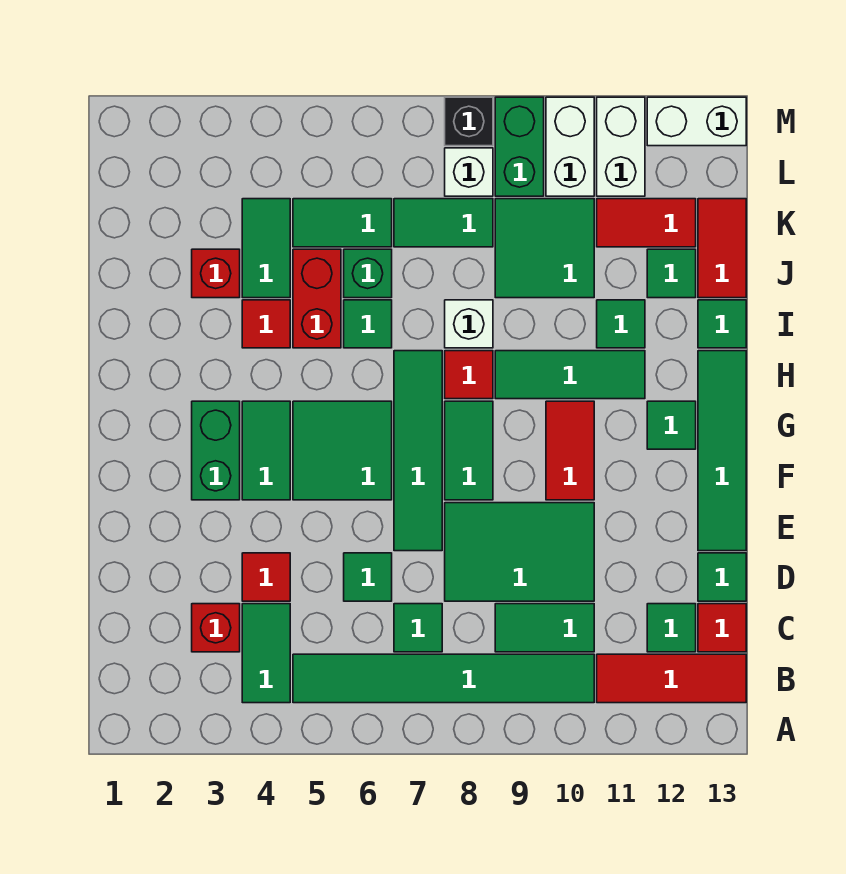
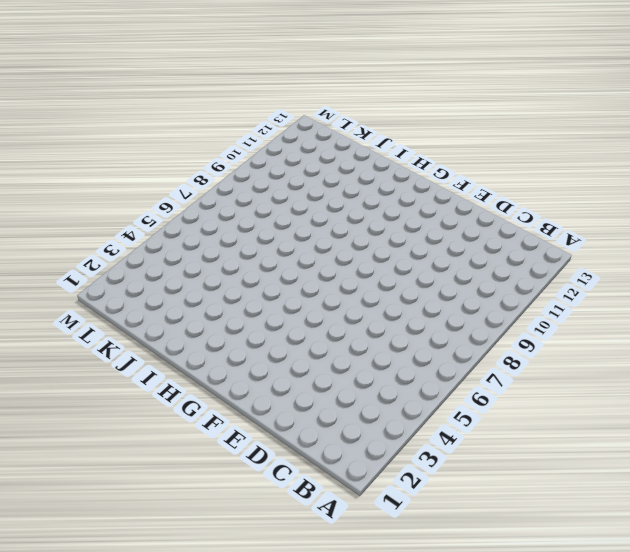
none -> green tile B4:C4 level 1
none -> green tile B5:B10 level 1
none -> red tile B11:B13 level 1
none -> red brick C3 level 1

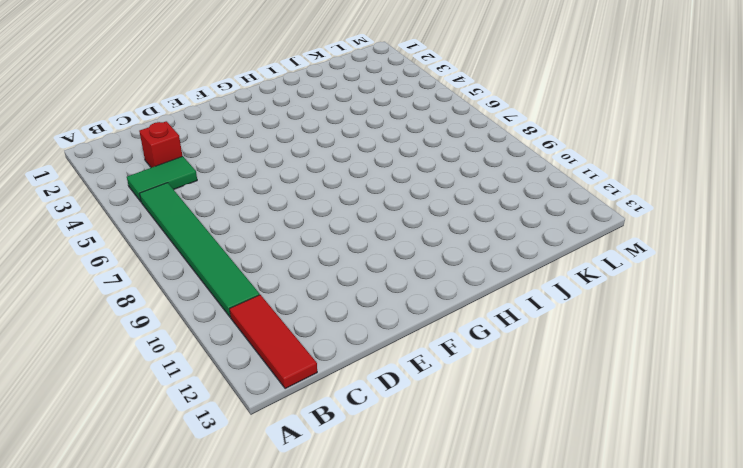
none -> green tile C7 level 1
none -> green tile C9:C10 level 1
none -> green tile C12 level 1
none -> red tile C13 level 1

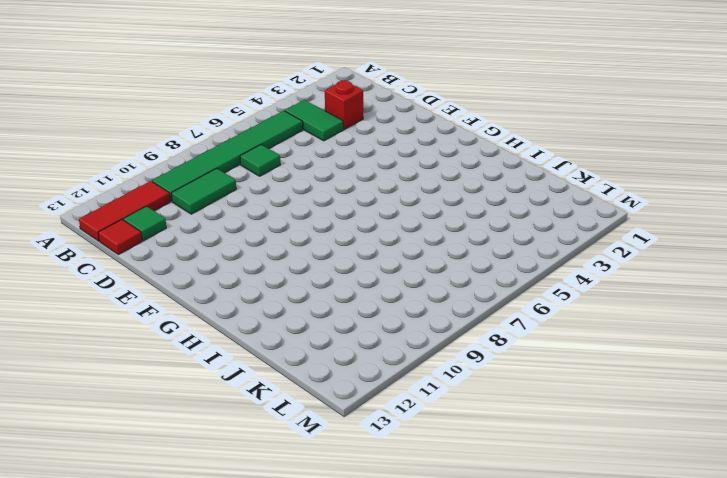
none -> red tile D4 level 1
none -> green tile D6 level 1
none -> green tile D8:E10 level 1
none -> green tile D13 level 1

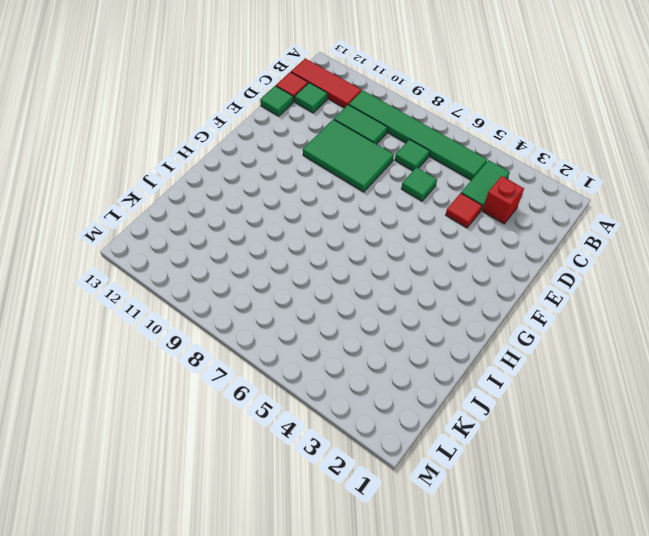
none -> green tile E7:H7 level 1
none -> green tile E13:H13 level 1
none -> green brick F3:G3 level 1
none -> green tile F4:G4 level 1

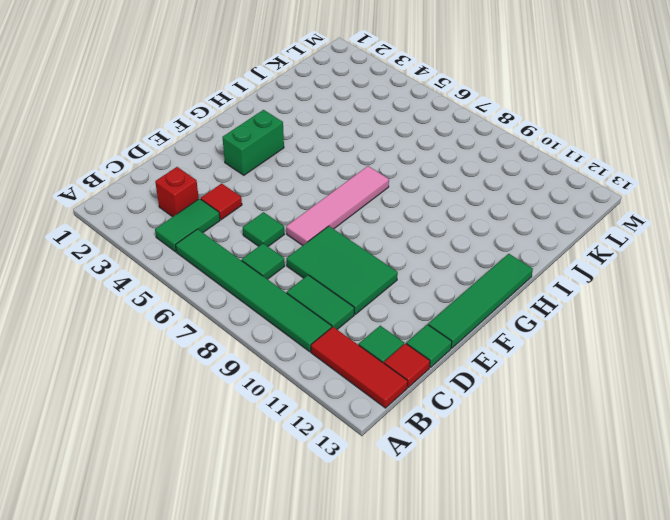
pink tile E7:H7 level 1 -> green tile E7:H7 level 1
none -> green tile F4:G4 level 1
none -> green tile F5:G6 level 1
none -> green tile F8:G8 level 1
none -> red tile F10:G10 level 1

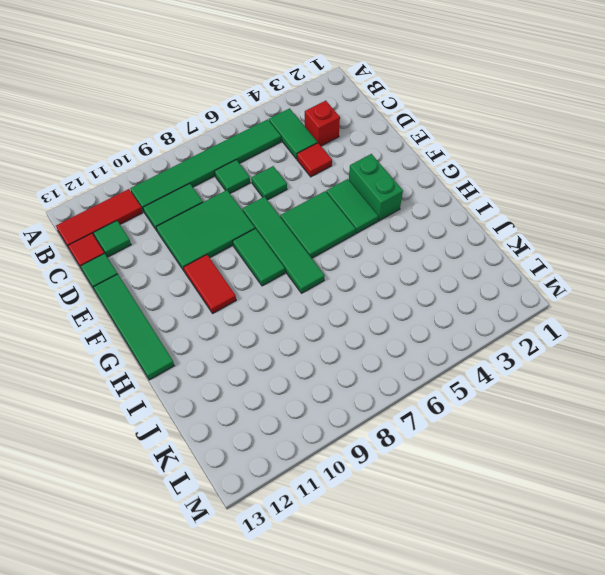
none -> green tile G12 level 1
none -> red tile H8 level 1
none -> green tile H9:H11 level 1
none -> red tile I4 level 1

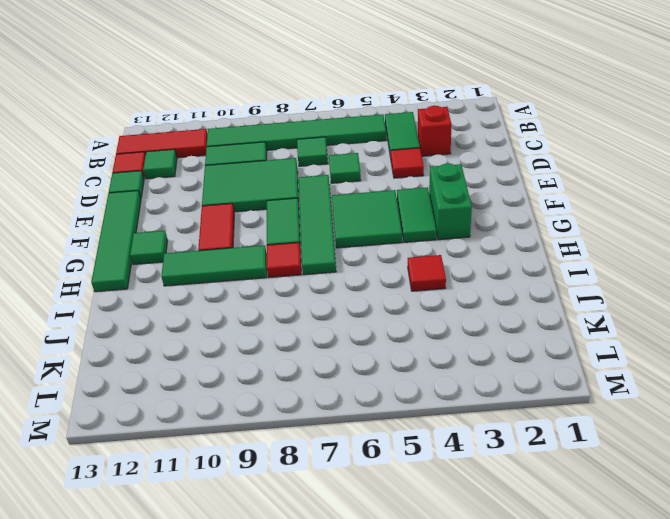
none -> red brick I5:J5 level 1
none -> green tile I6 level 1
none -> white brick I8 level 1
none -> green tile I11 level 1

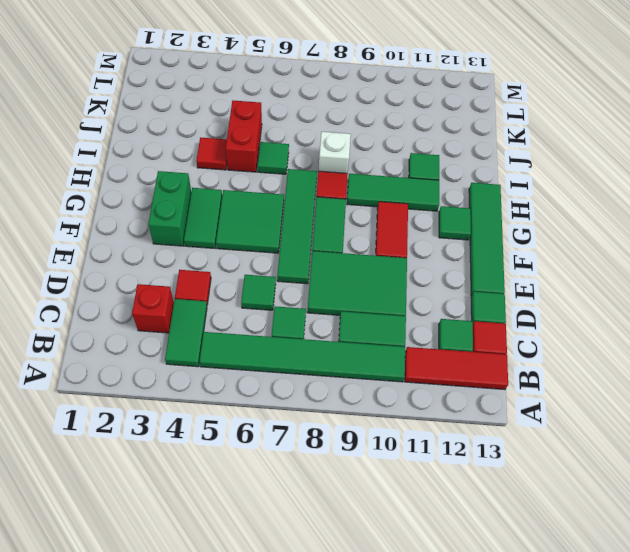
none -> green tile I13 level 1
none -> red brick J3 level 1
none -> green tile J4:K4 level 1
none -> green brick J6 level 1

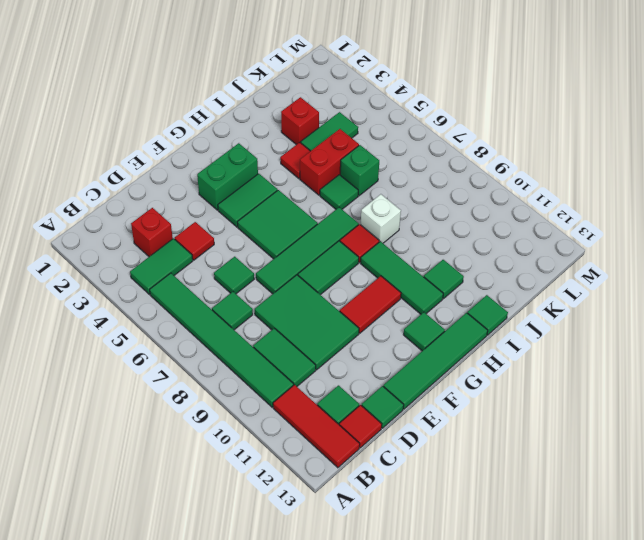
none -> green tile J9:K10 level 1
none -> green tile J12 level 1
none -> red tile J13:K13 level 1
none -> green tile K5:K6 level 1

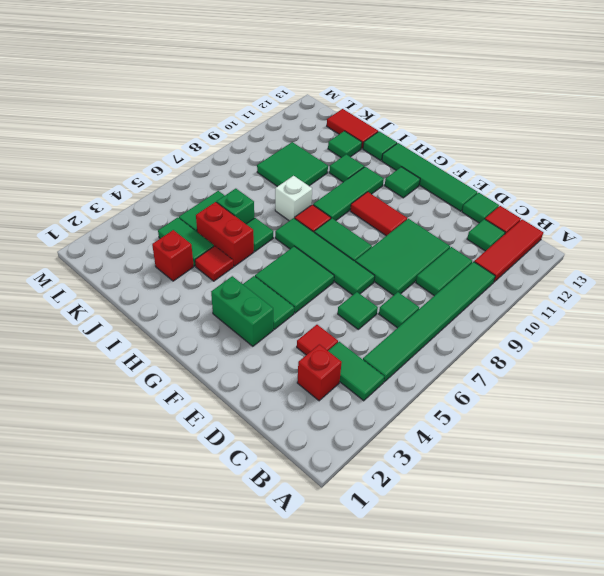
none -> green tile K7:K8 level 1
none -> red tile K11:K12 level 1
none -> white brick L8 level 1
none -> green brick L9:M9 level 1

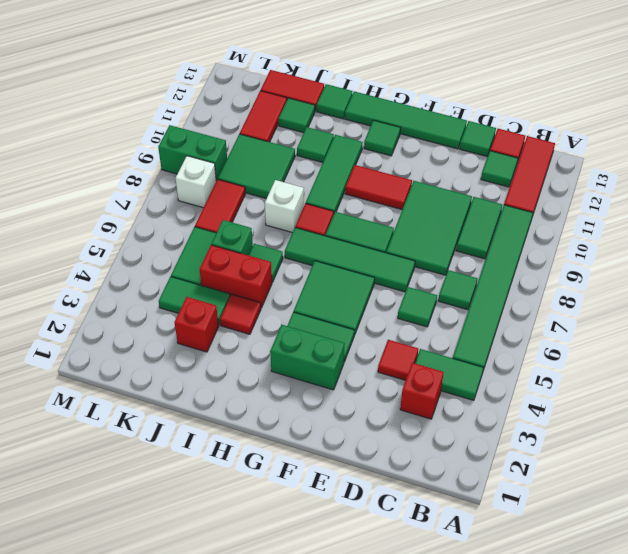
red tile K7:K8 level 1 -> green tile K7:K8 level 1
none -> white brick L10:M10 level 1
none -> white brick L11:M11 level 1
none -> black brick M8 level 1
none -> white brick M12:M13 level 1

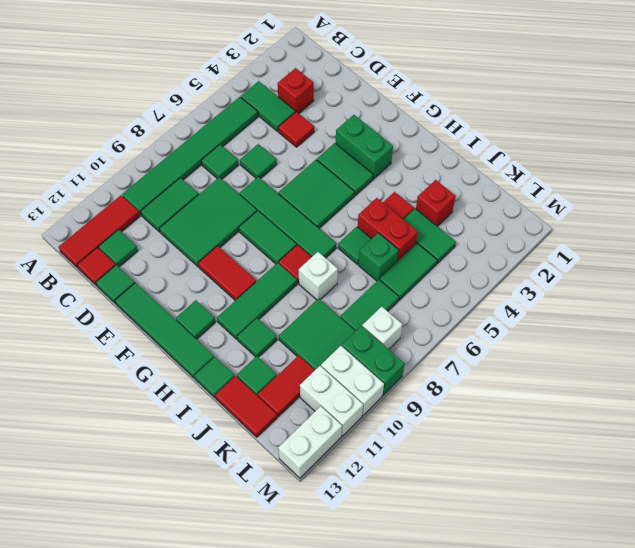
none -> black brick M8 level 1

